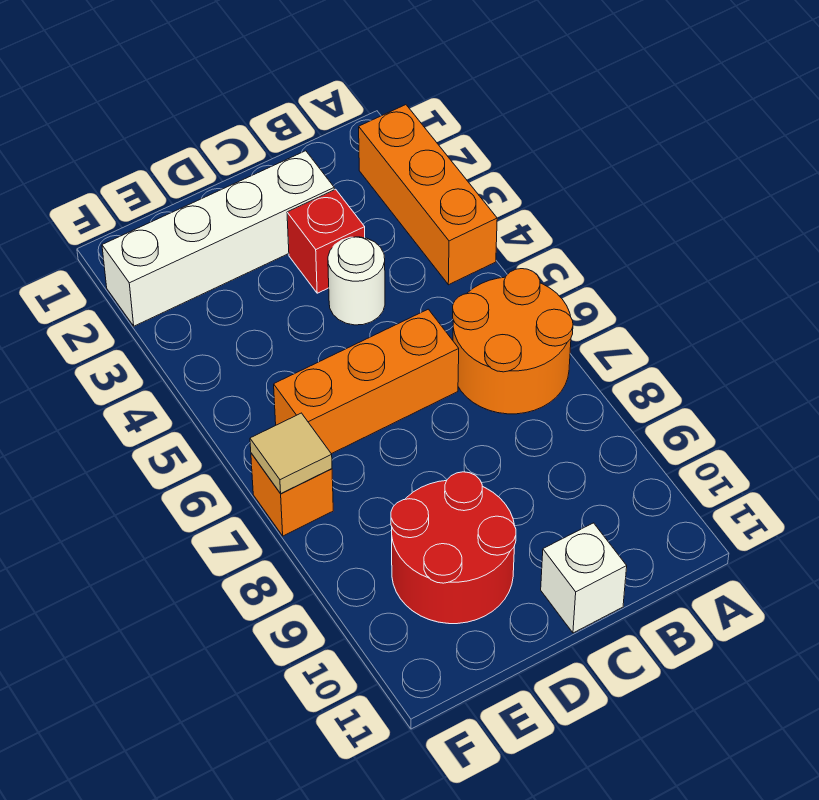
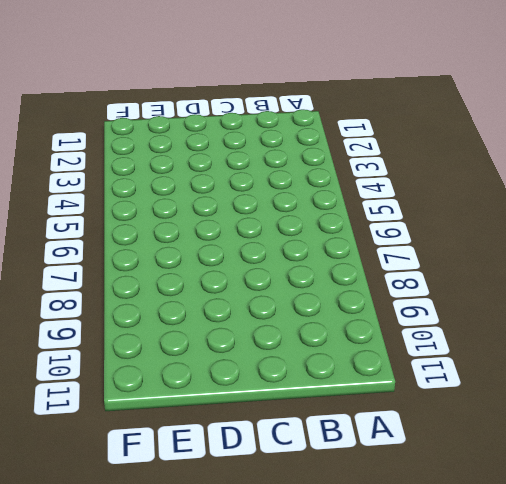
none -> orange brick A2:A4 level 1
none -> orange round brick A6:B7 level 1

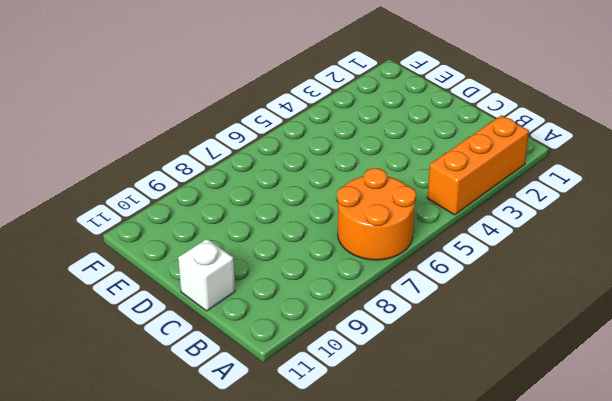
none -> white brick C2:F2 level 1
none -> red brick C3 level 1

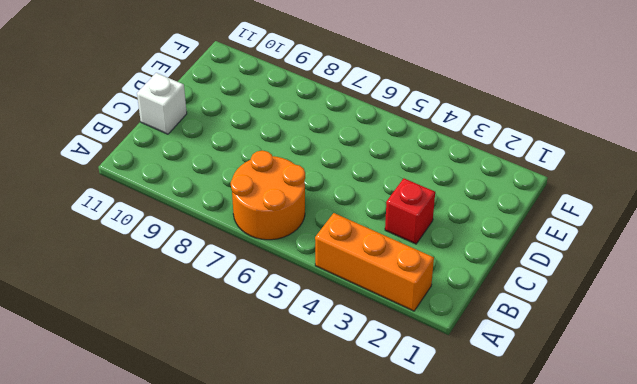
none -> white brick C2:F2 level 1
none -> white round brick C4 level 1

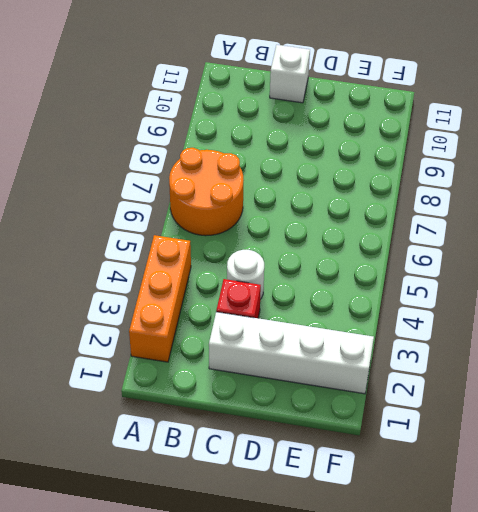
none -> orange brick C6:E6 level 1
none -> red round brick D9:E10 level 1

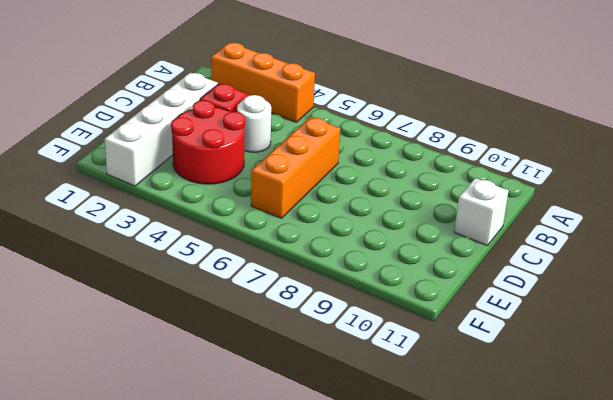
red round brick D3:E4 level 1 -> red round brick D9:E10 level 1
none -> orange round brick A6:B7 level 1
none -> orange brick F7 level 1

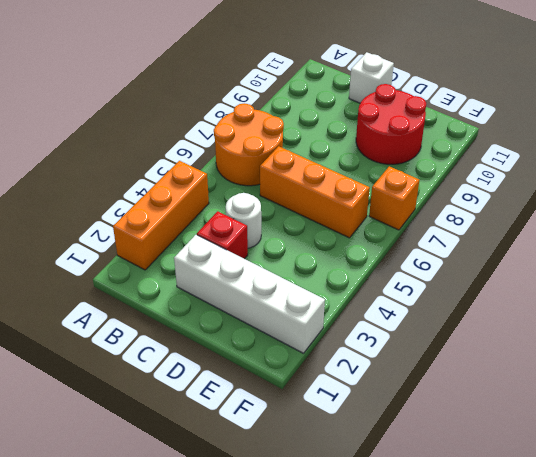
none -> tan tile F7 level 2

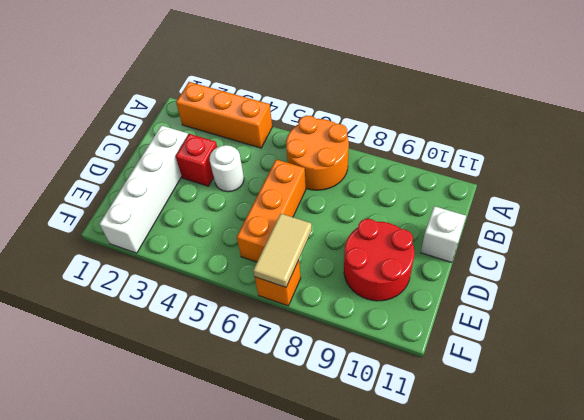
tan tile E7:F7 level 2 -> tan tile F7 level 2

